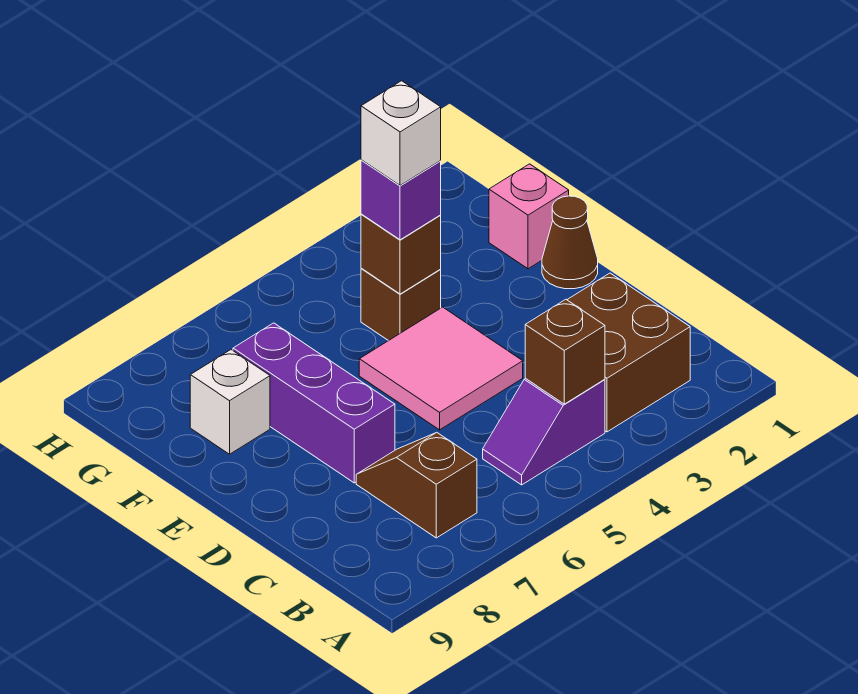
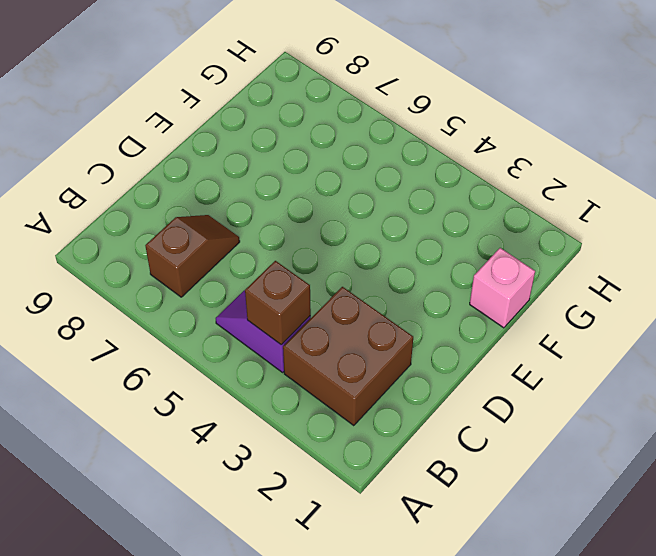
none -> pink tile D4:E5 level 1
none -> purple brick D7:F7 level 1
none -> brown cone E1 level 1

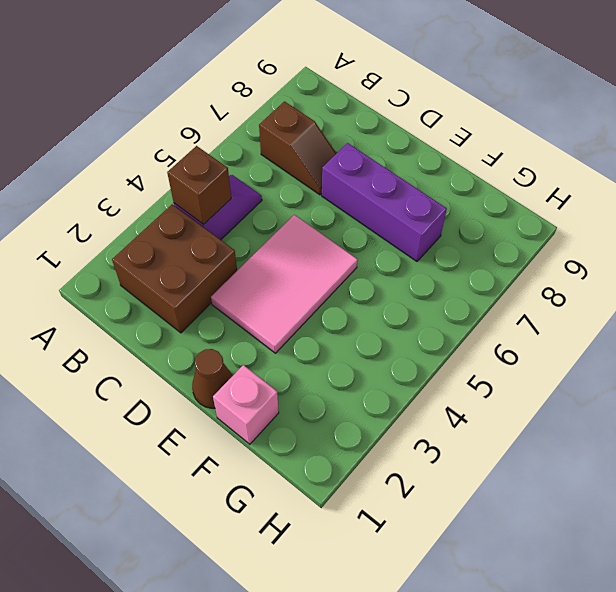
pink tile D3:E5 level 1 -> pink tile D4:E5 level 1
none -> brown brick F4 level 1
none -> white brick F8 level 1
none -> brown brick F4 level 2

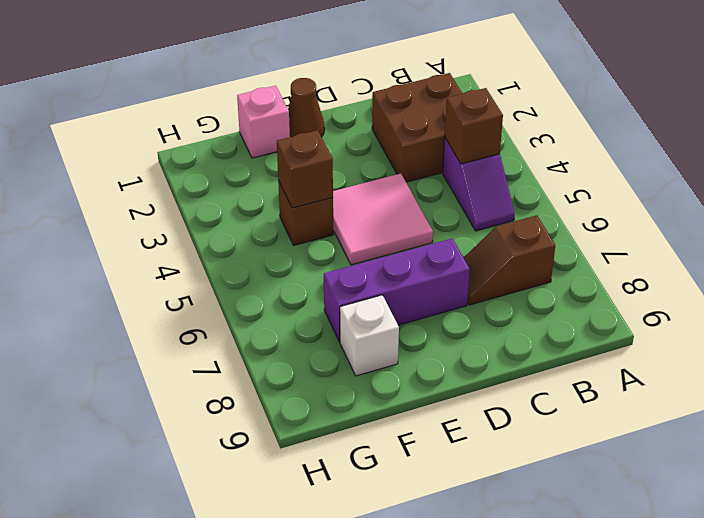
none -> purple brick F4 level 3
none -> white brick F4 level 4

